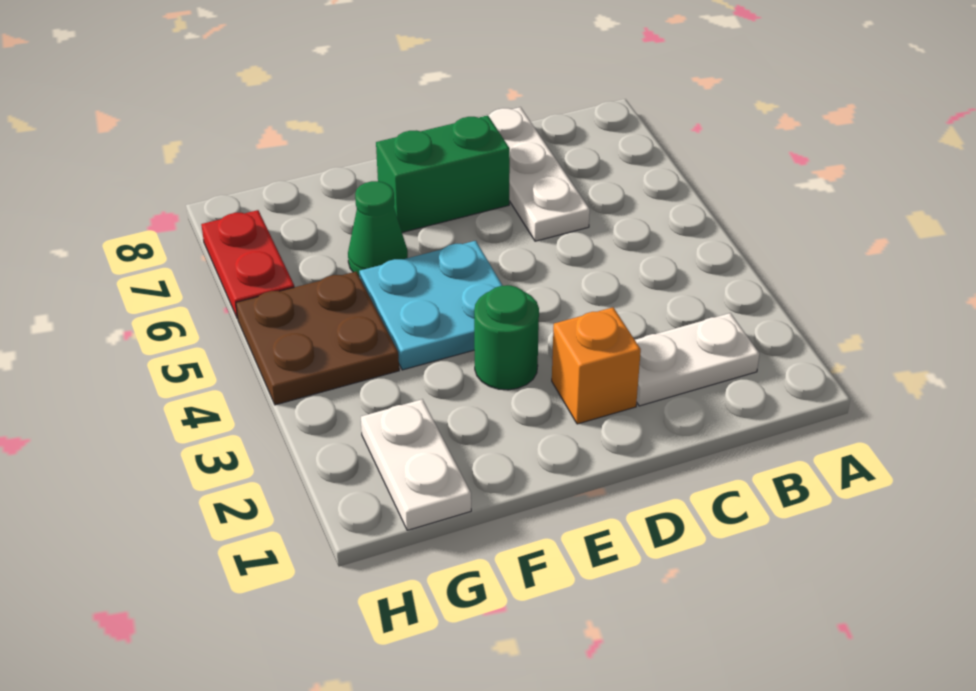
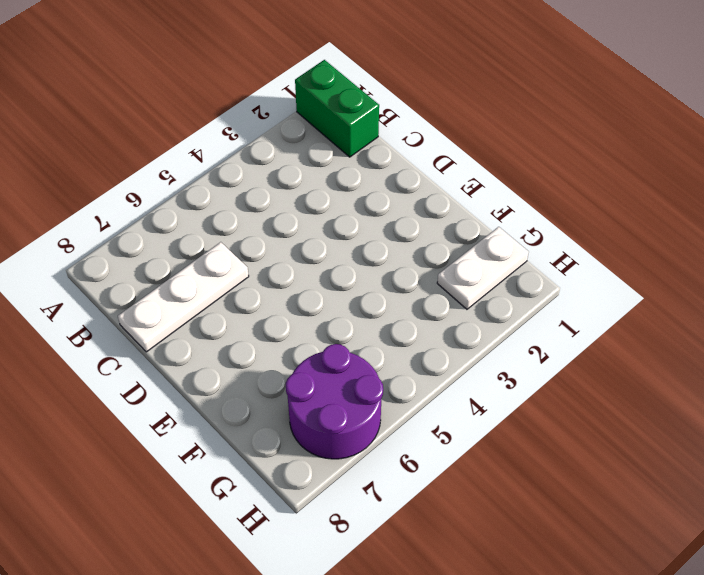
green brick A1:B1 level 1 -> green brick D7:E7 level 1
purple round brick G6:H7 level 1 -> red plate H6:H7 level 1
none -> white plate B2:C2 level 1
none -> orange brick D2 level 1

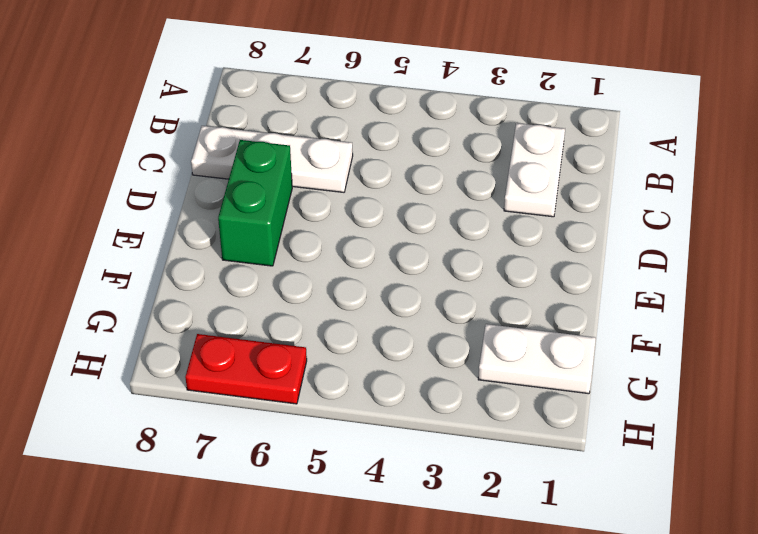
none -> orange brick D2 level 1
none -> green round brick E3 level 1

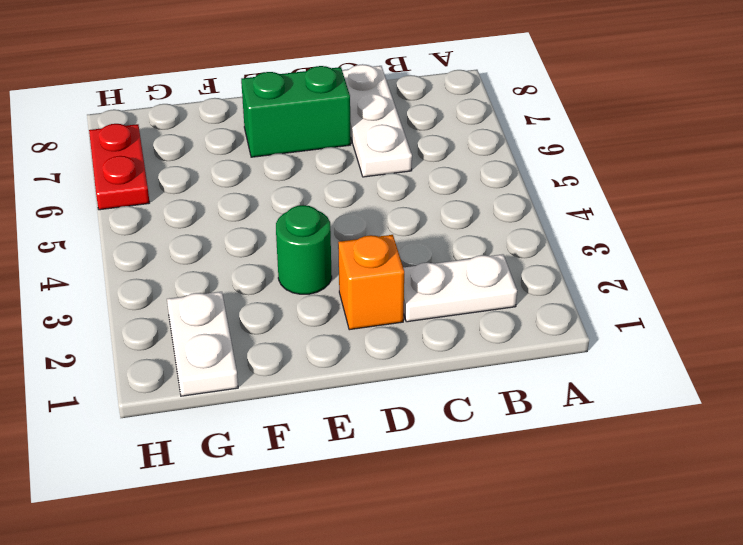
none -> cyan plate E4:F5 level 1
none -> green cone F6 level 1

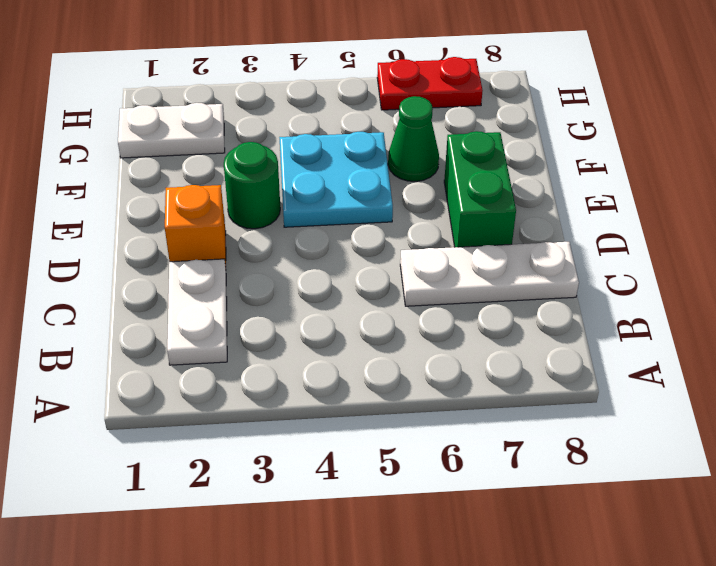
none -> brown plate G4:H5 level 1

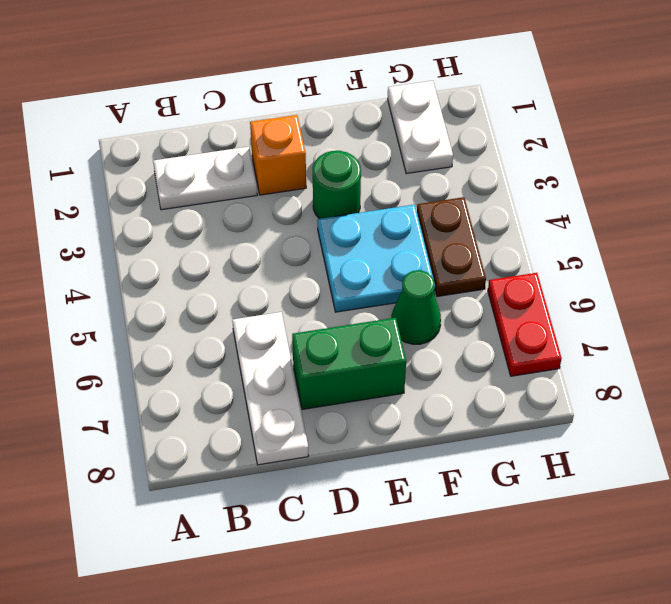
brown plate G4:G5 level 1 -> brown plate G4:H5 level 1

